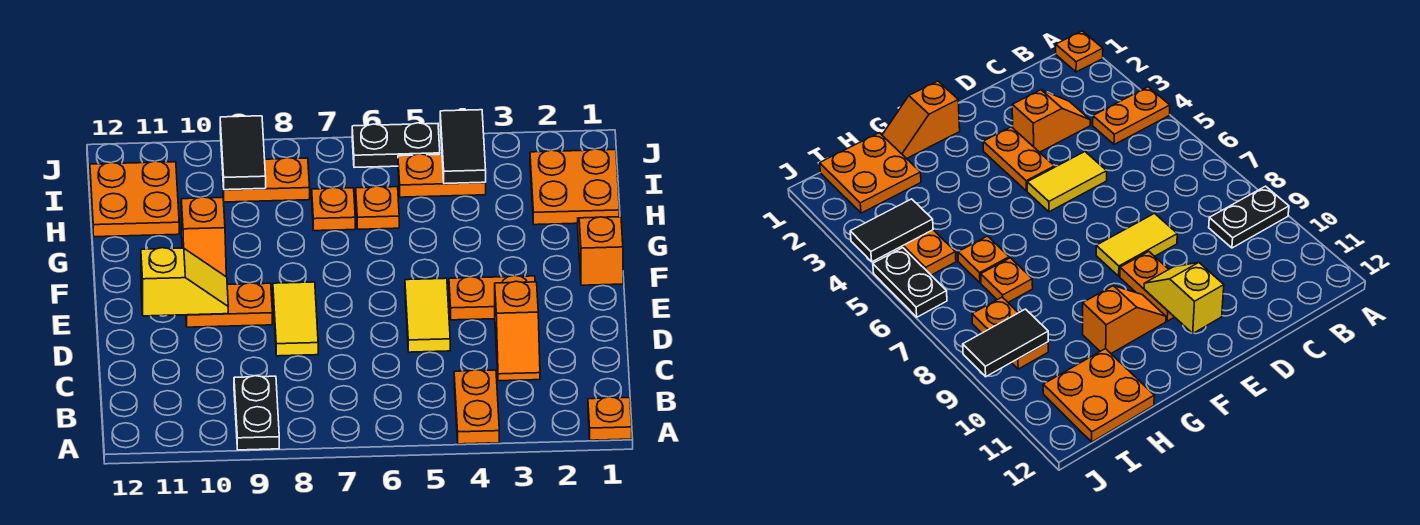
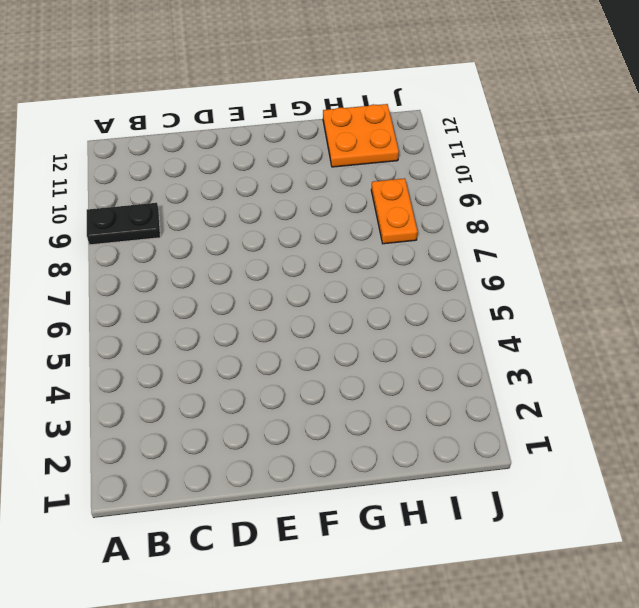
none -> orange plate A1 level 1
none -> orange plate A4:B4 level 1
none -> orange slope C3:D3 level 1 top D

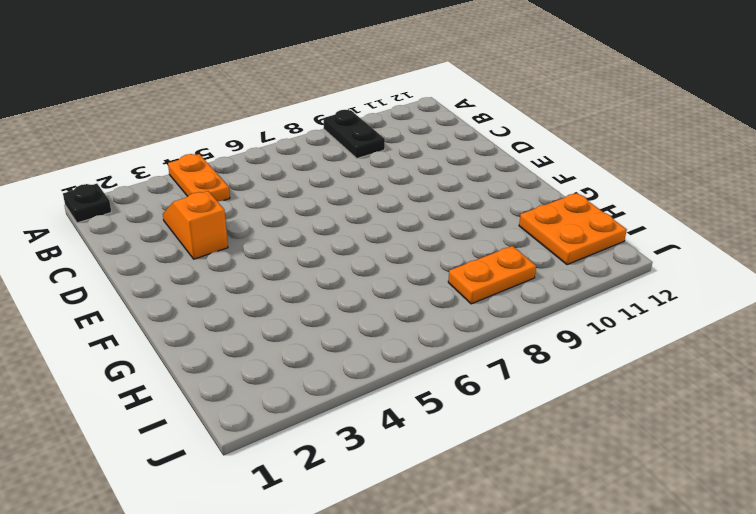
black plate A1 level 1 -> orange plate A1 level 1
none -> yellow tile D5:E5 level 1
none -> yellow tile D8:E8 level 1
none -> orange plate E3:E4 level 1

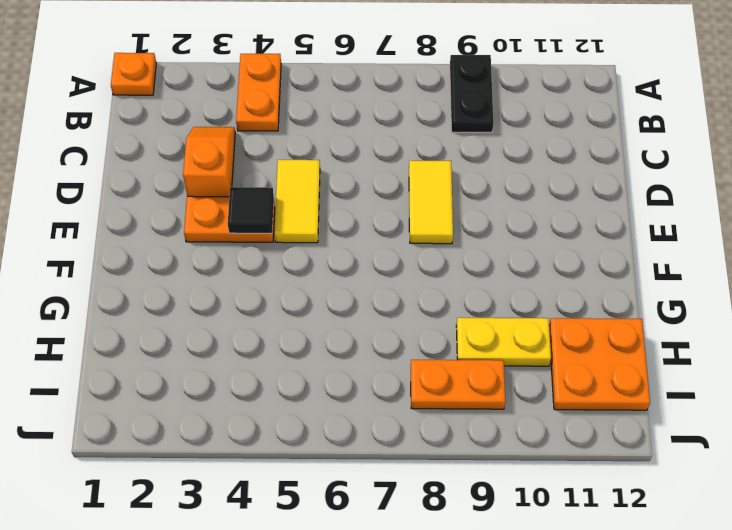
black tile E4 level 2 -> none
yellow plate H9:H10 level 1 -> none
none -> orange plate E9:E10 level 1
none -> orange slope F1:G1 level 1 top F
none -> orange slope F10:G10 level 1 top G

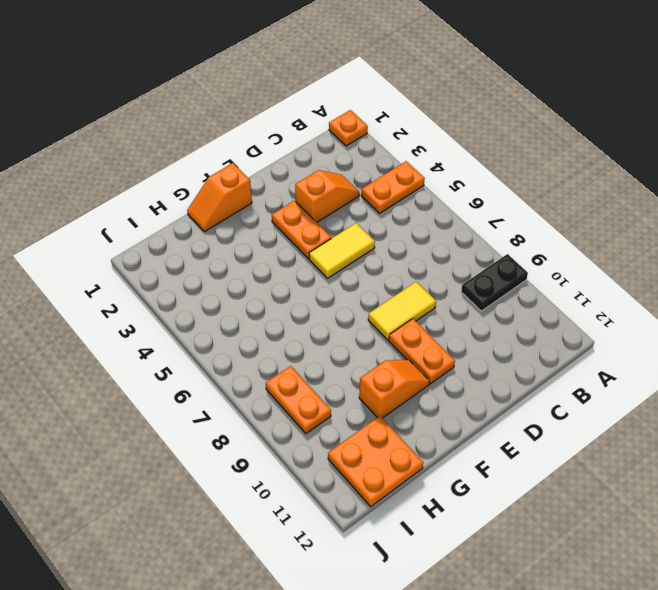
none -> orange plate H1:I2 level 1
none -> orange plate H6 level 1
none -> orange plate H7 level 1

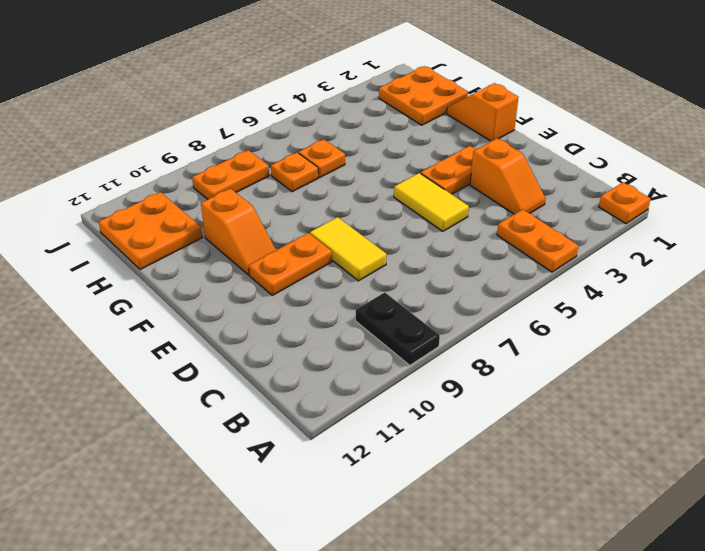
none -> orange plate I4:I5 level 1
none -> black plate J5:J6 level 1
none -> yellow slope E10:E11 level 2 top 11

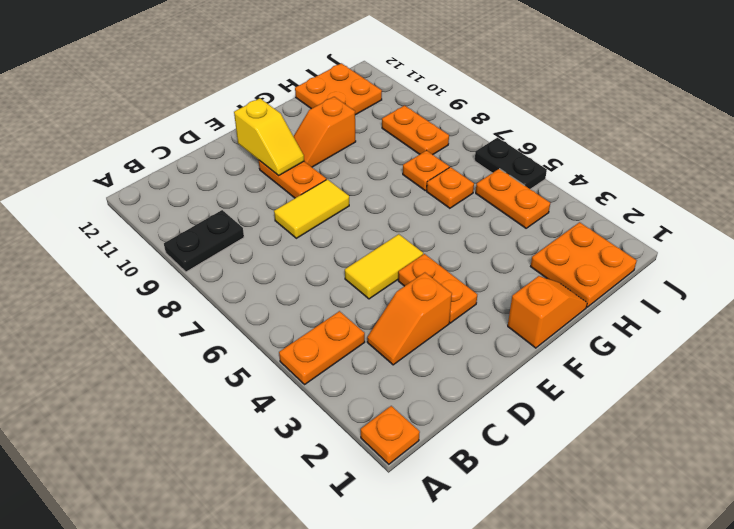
none -> black tile I4:J4 level 2
none -> black tile I9:J9 level 2

